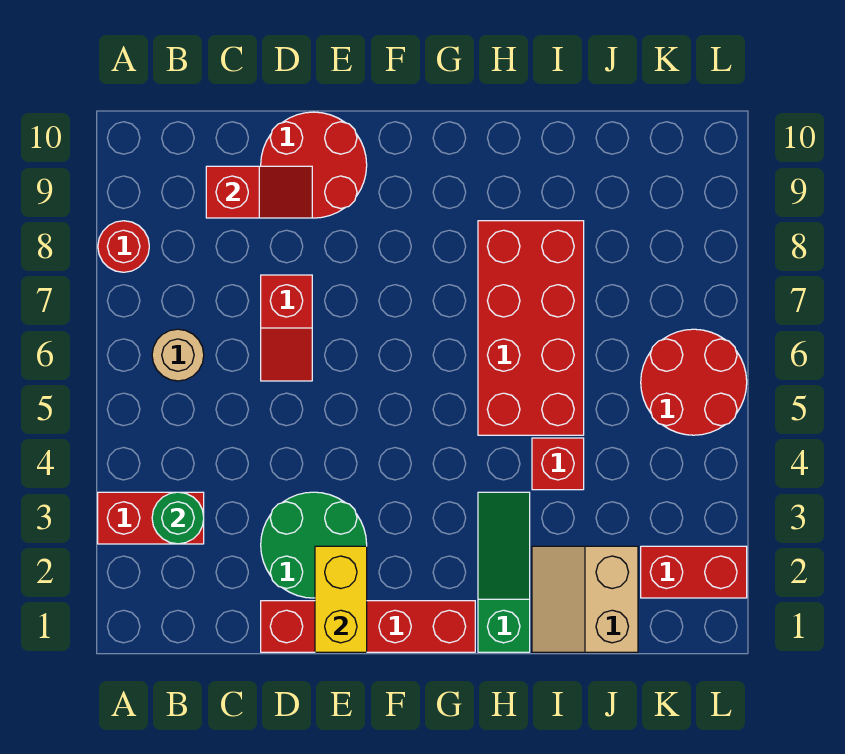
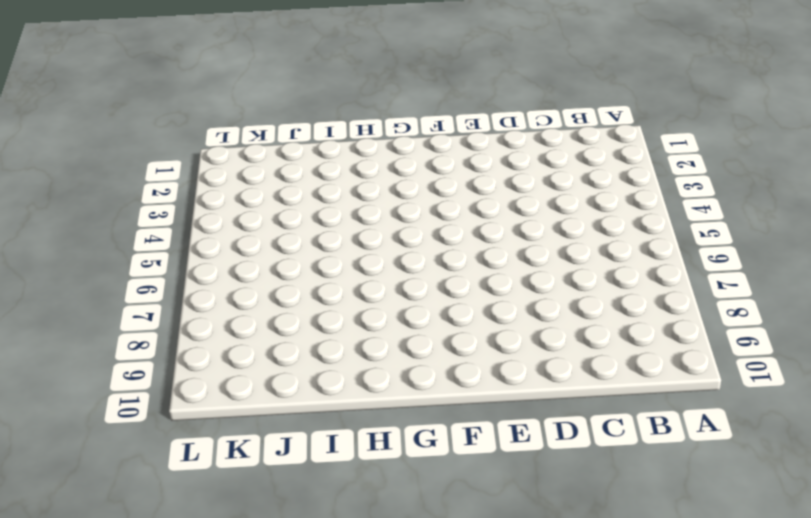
none -> red brick A3:B3 level 1
none -> red round brick A8 level 1
none -> tan round brick B6 level 1

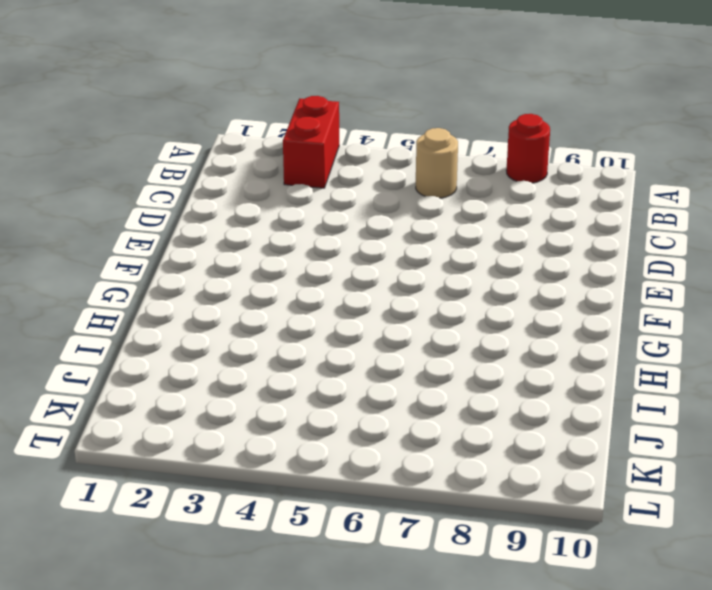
none -> red brick D1:G1 level 1
none -> green round brick D2:E3 level 1
none -> red slope D6:D7 level 1 top 7

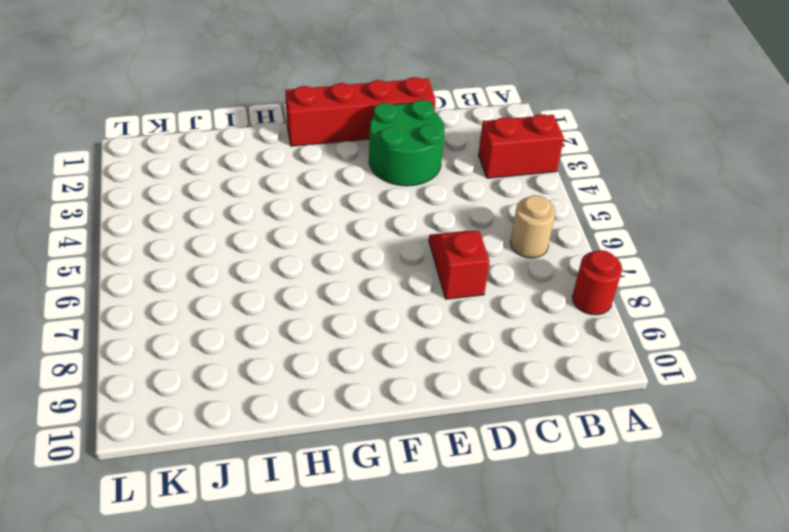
none -> red round brick D9:E10 level 1
none -> green slope H1:H3 level 1 top 1
none -> red brick H5:I8 level 1

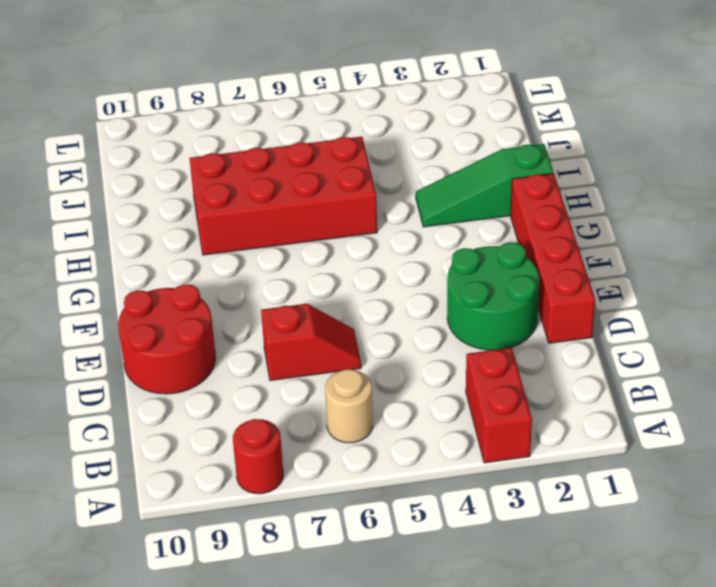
none -> tan slope I1:J2 level 1 top J
none -> red brick I4 level 1
none -> red brick K2:L2 level 1

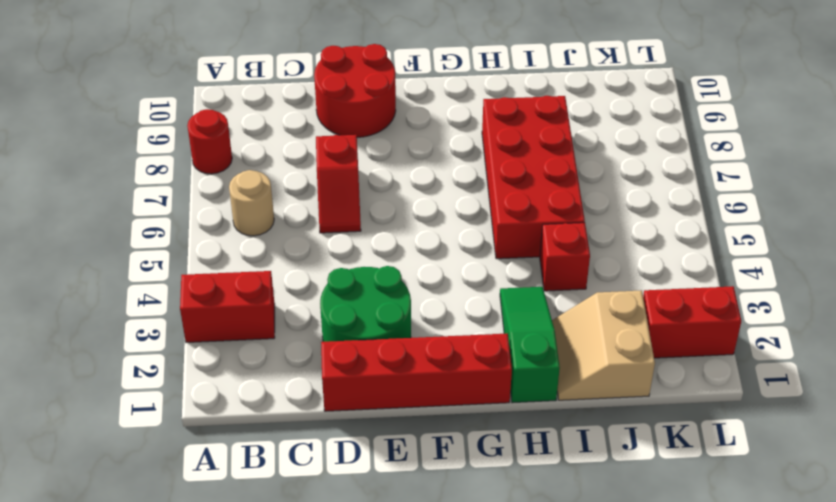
none -> red round brick K5:L6 level 1
none -> green round brick B3 level 2
none -> red slope C9:D9 level 2 top C

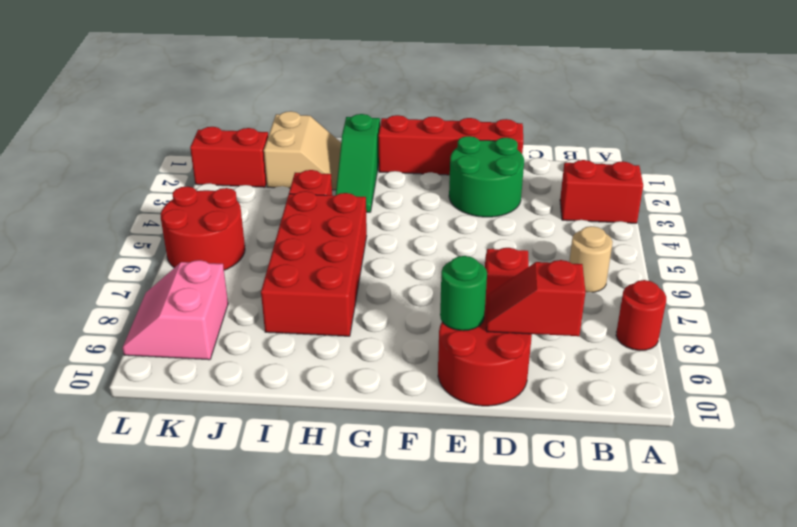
green round brick E9 level 2 -> green round brick B3 level 2
pink slope K8:L9 level 1 top K -> none
none -> yellow brick E1:E2 level 2

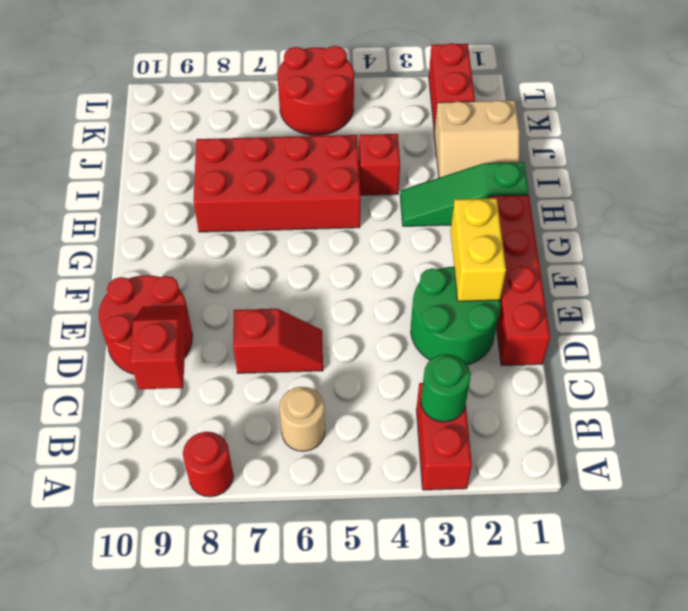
yellow brick E2:F2 level 2 -> yellow brick E1:E2 level 2

